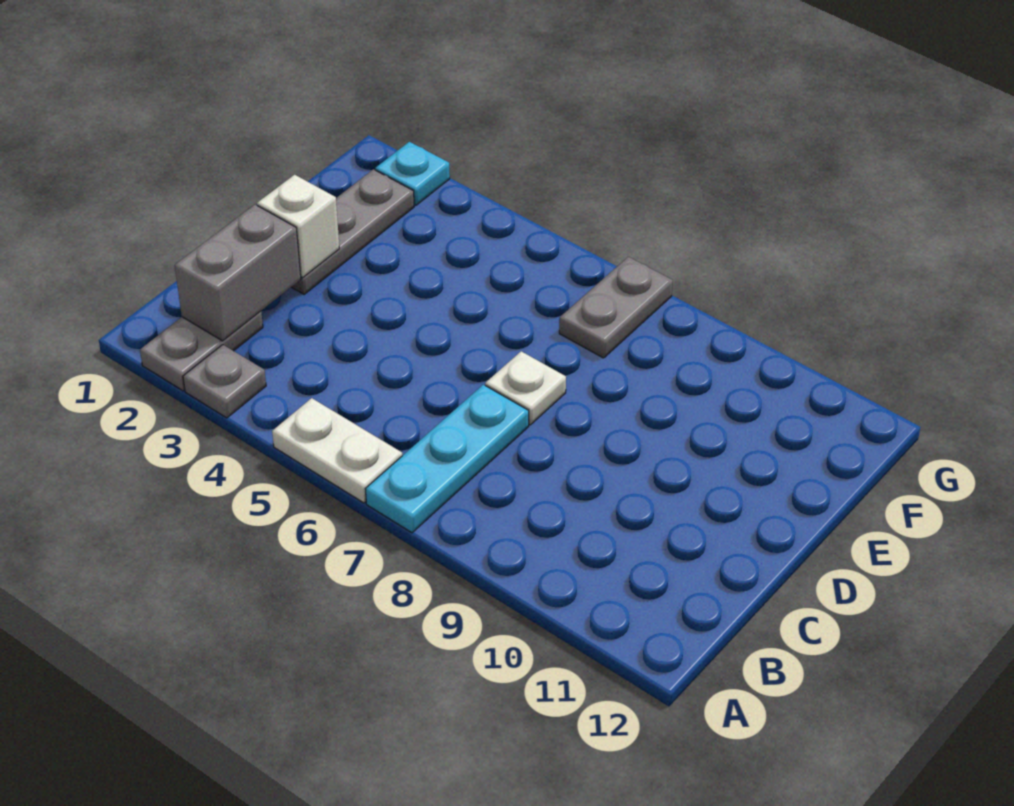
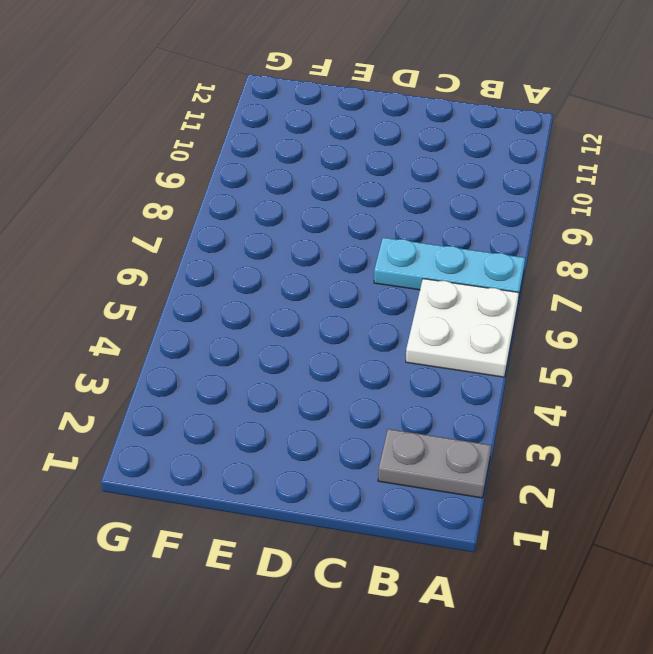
white plate A5:B6 level 1 -> white plate A5:A6 level 1
none -> grey plate A3 level 1
none -> grey plate D2:F2 level 1

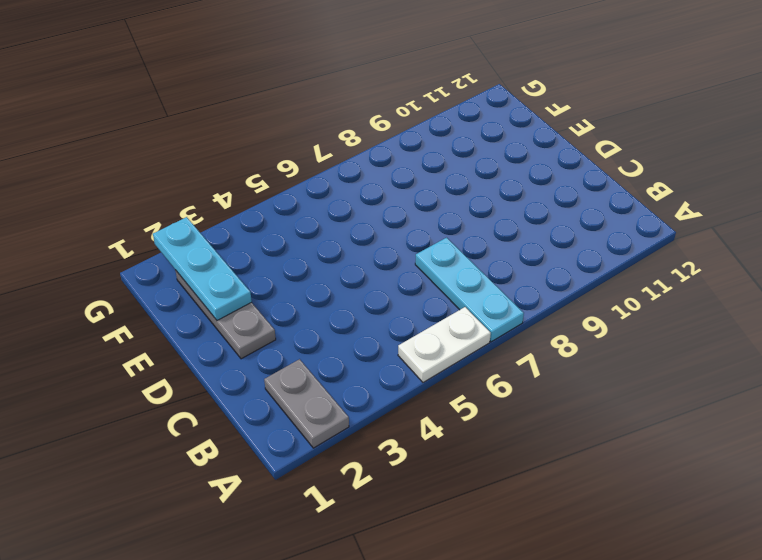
cyan plate E2:G2 level 2 -> none
none -> grey plate A3 level 1
none -> white plate D7 level 1

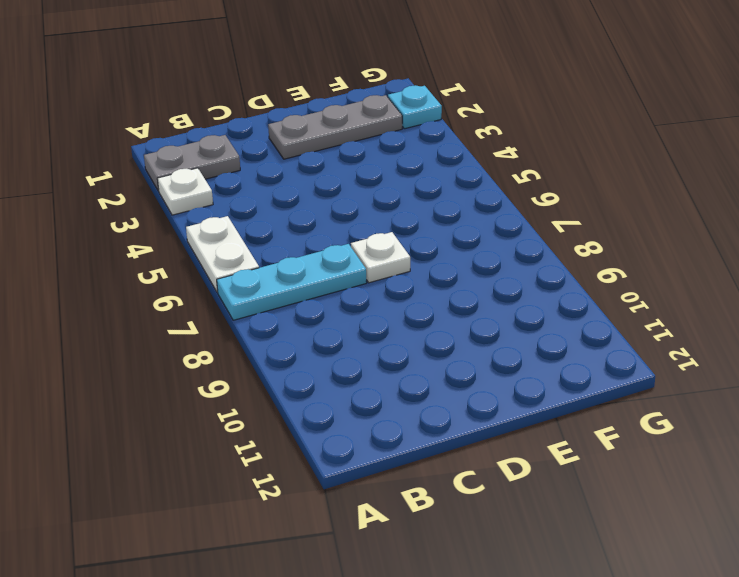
white plate A3 level 1 -> grey plate A3 level 1
none -> grey plate F7:G7 level 1
none -> grey brick B2:C2 level 2

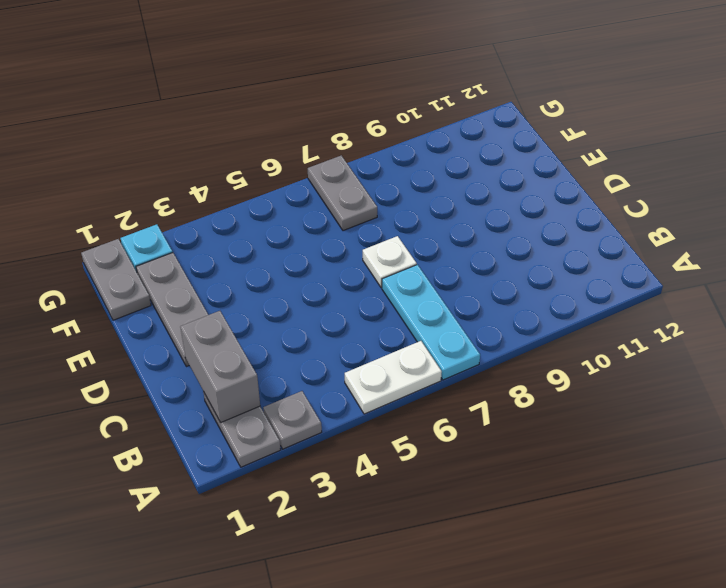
grey plate F1:G1 level 1 -> none
none -> white brick D2 level 2

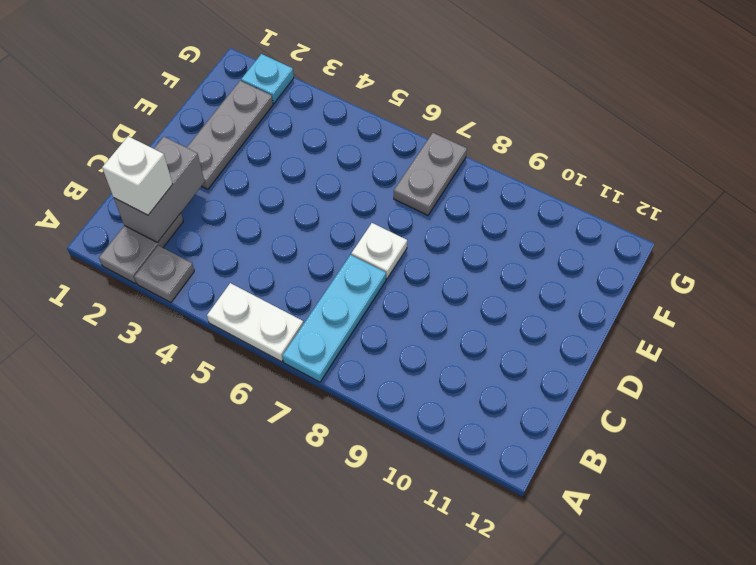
white brick B2 level 3 -> white brick D2 level 2

